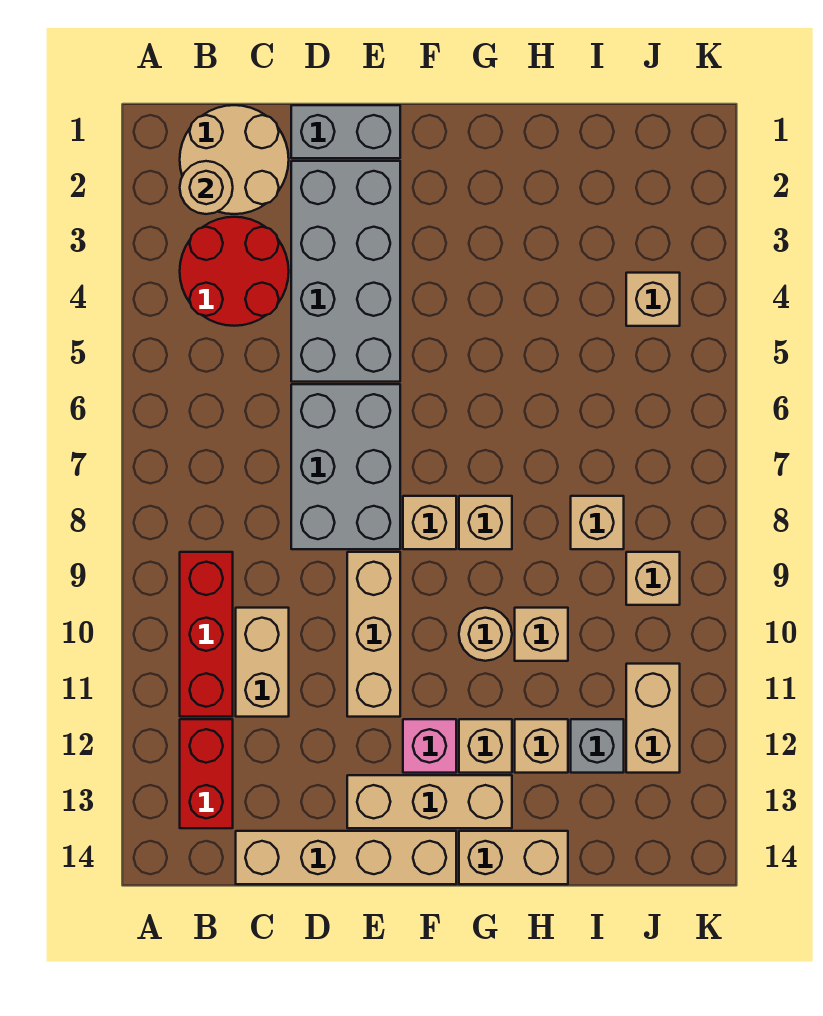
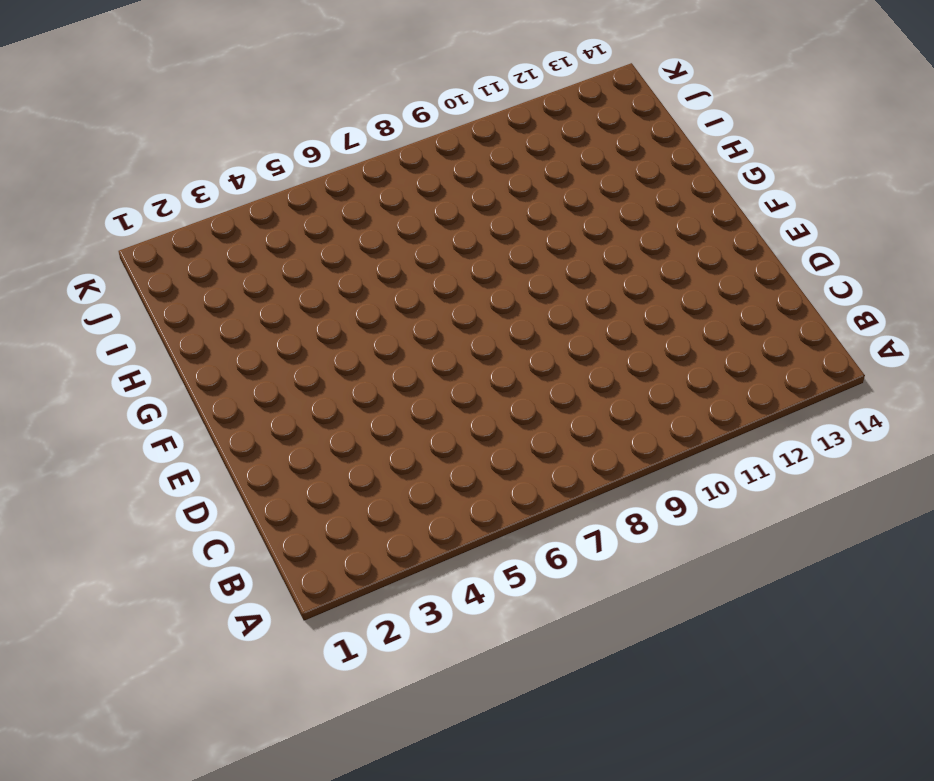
none -> tan round brick B1:C2 level 1
none -> red round brick B3:C4 level 1
none -> red brick B9:B11 level 1

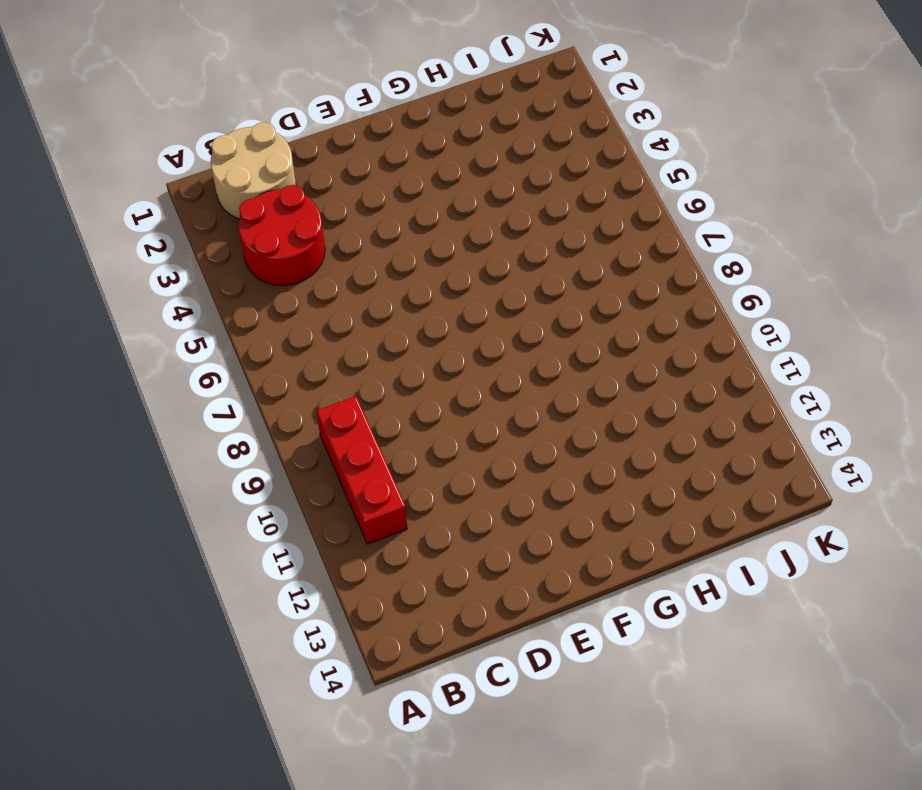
none -> red brick B12:B13 level 1
none -> tan brick C10:C11 level 1
none -> tan brick C14:F14 level 1

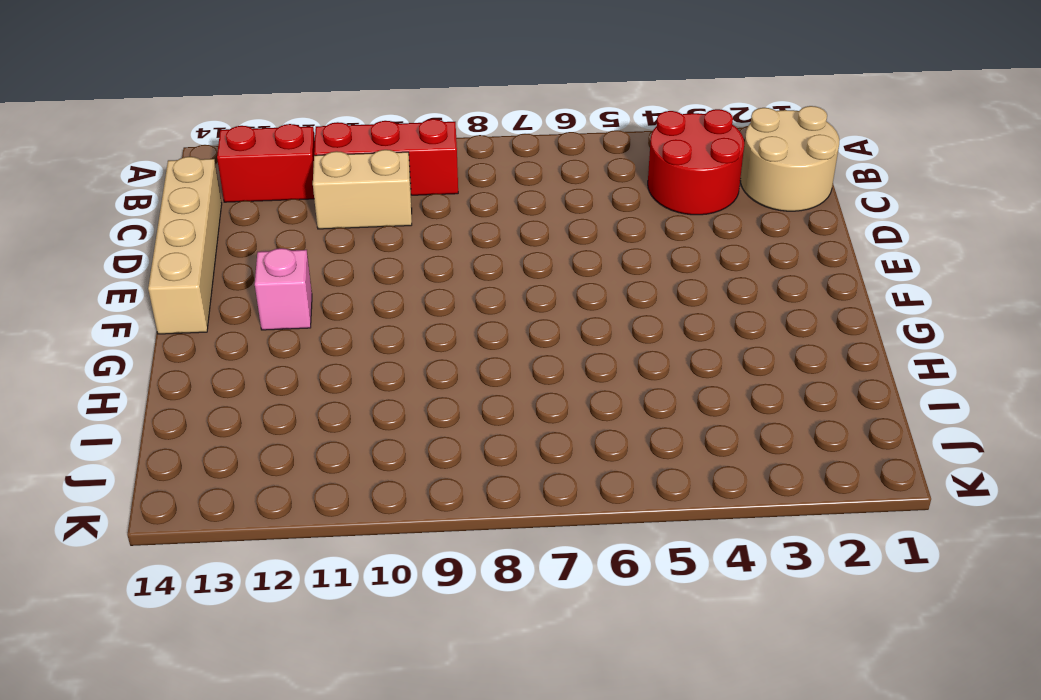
none -> grey brick D1:E1 level 1
none -> grey brick D2:E5 level 1
none -> grey brick D6:E8 level 1

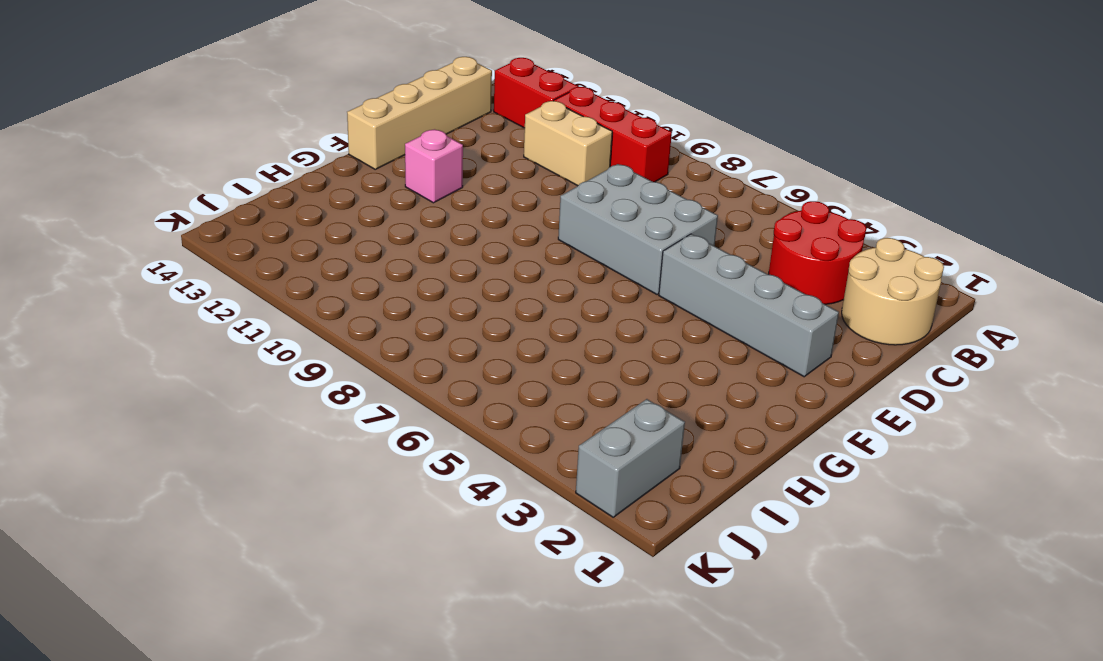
grey brick E2:E5 level 1 -> grey brick D2:E5 level 1
grey brick J2:K2 level 1 -> grey brick D1:E1 level 1
none -> tan brick E9:E11 level 1
none -> tan brick E13:G13 level 1
none -> tan brick F8 level 1

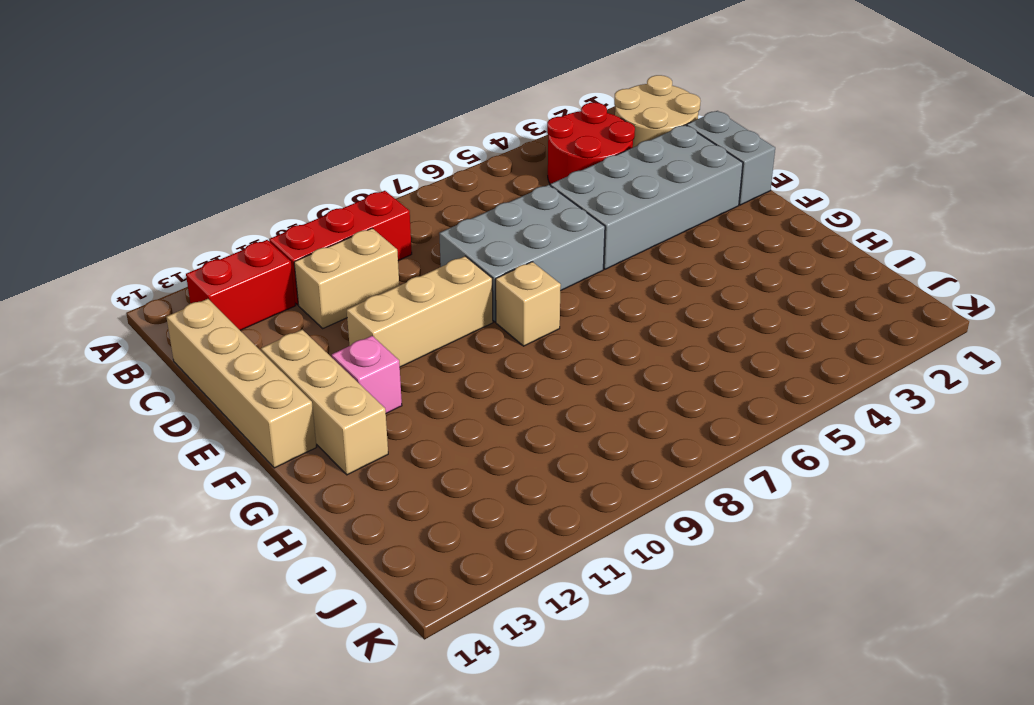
none -> tan brick G8 level 1
none -> tan round brick G10 level 1
none -> tan brick G12 level 1

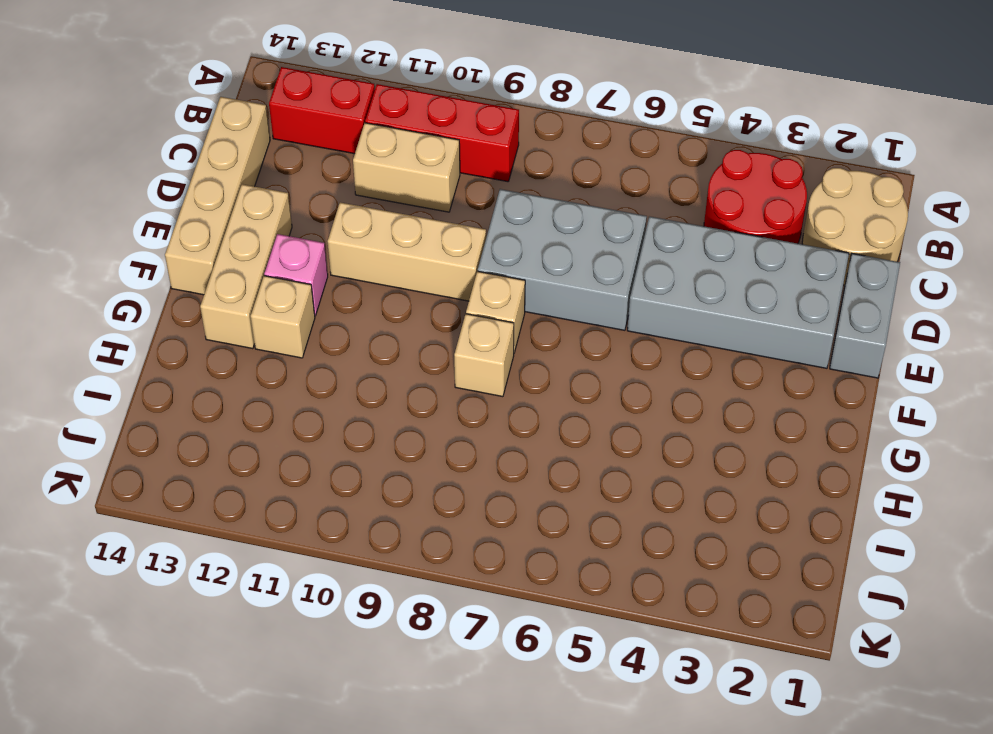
none -> tan round brick G10 level 1
none -> tan brick G14:H14 level 1
none -> tan brick H10 level 1

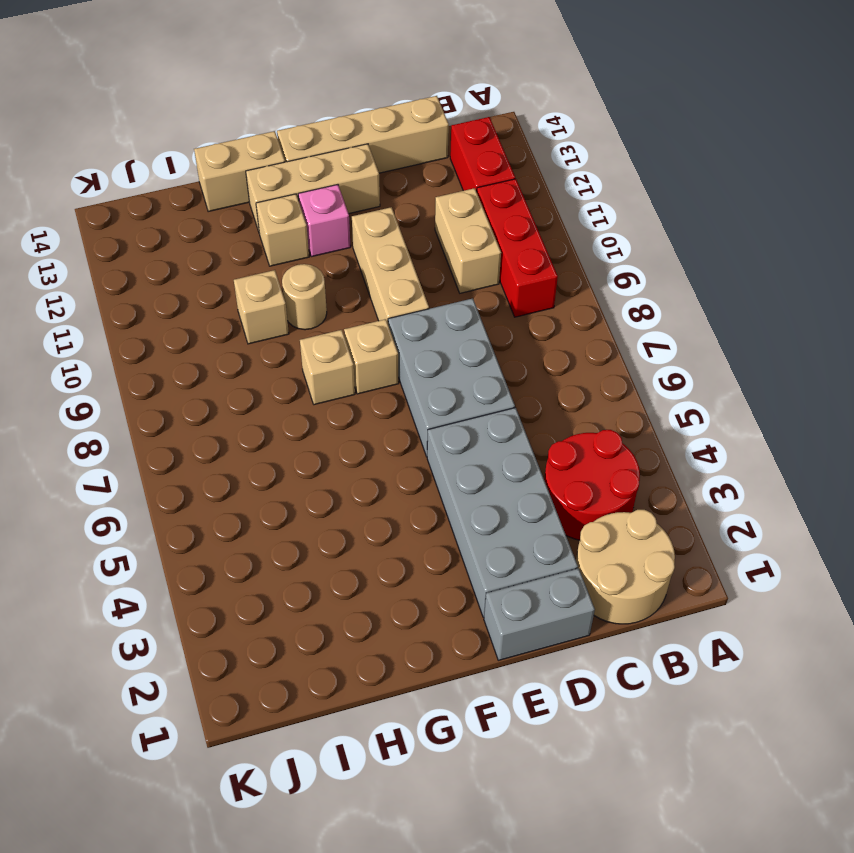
none -> tan brick H12 level 1
none -> tan brick I8 level 1
none -> grey brick I12 level 1

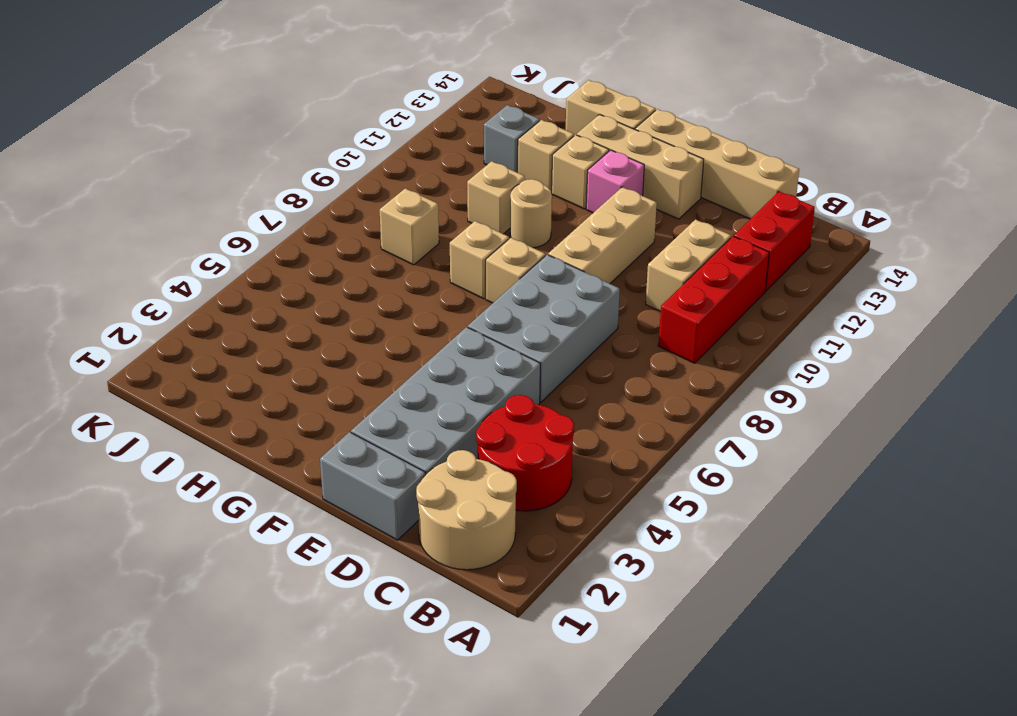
none -> tan brick J4 level 1
none -> tan brick J9 level 1
none -> tan brick J11:J12 level 1

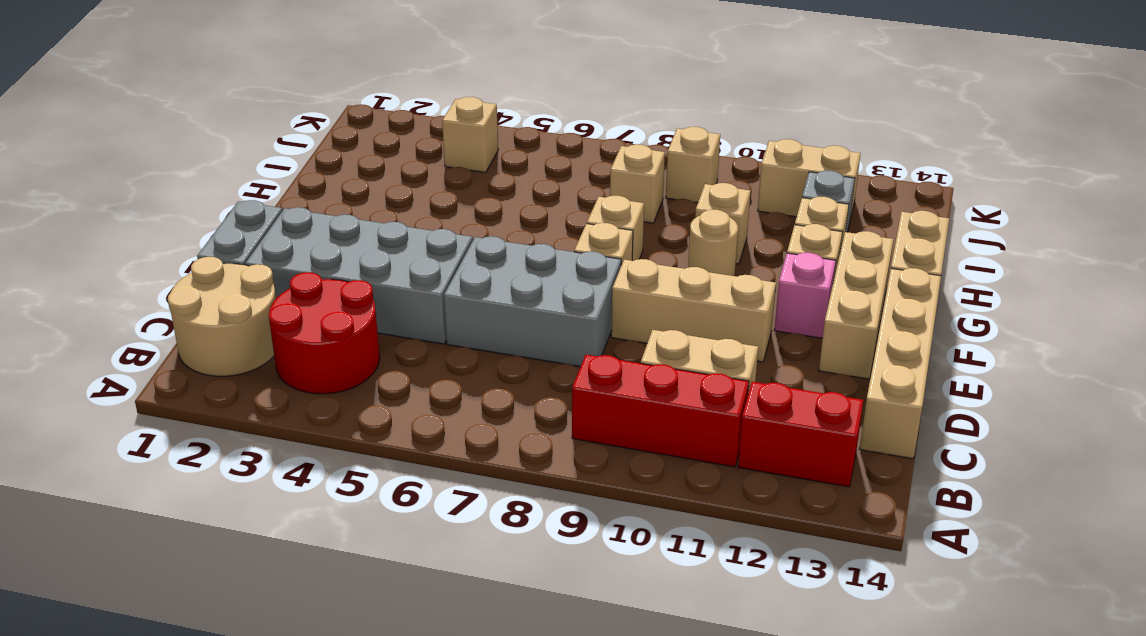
none -> tan round brick B2 level 2

